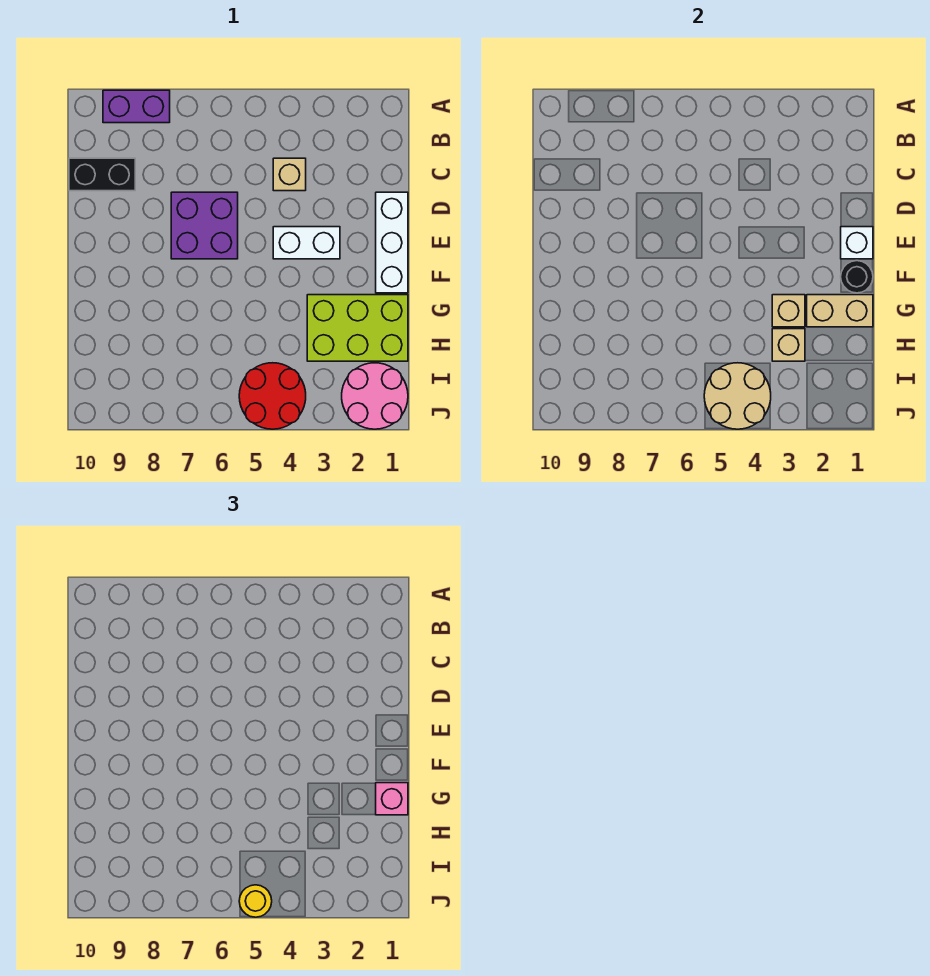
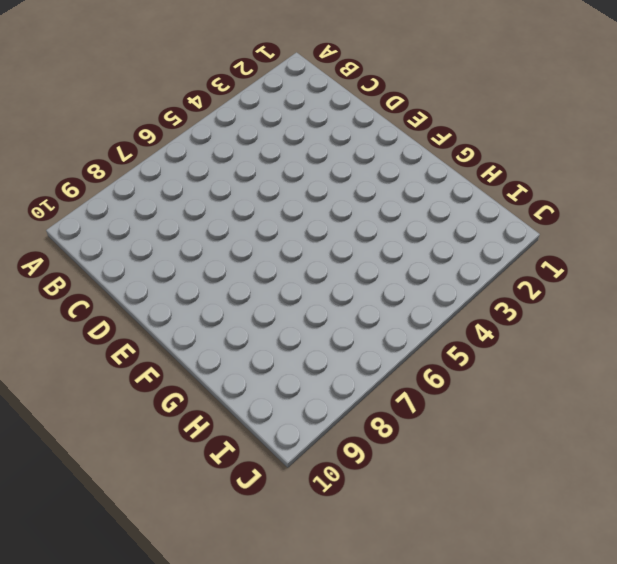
none -> purple brick A8:A9 level 1
none -> tan brick C4 level 1
none -> black brick C9:C10 level 1

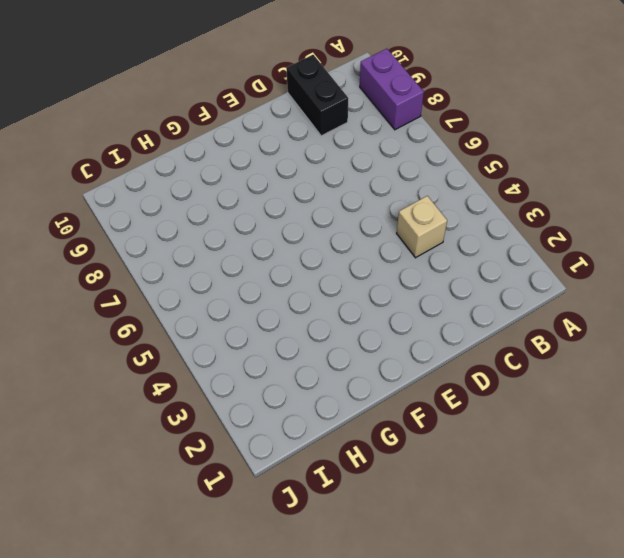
none -> white brick D1:F1 level 1
none -> purple brick D6:E7 level 1
none -> white brick E3:E4 level 1

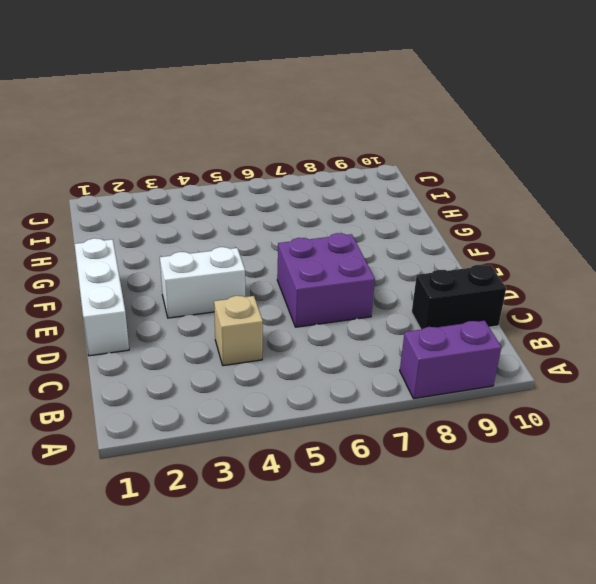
none -> lime brick G1:H3 level 1
none -> pink round brick I1:J2 level 1
none -> red round brick I4:J5 level 1

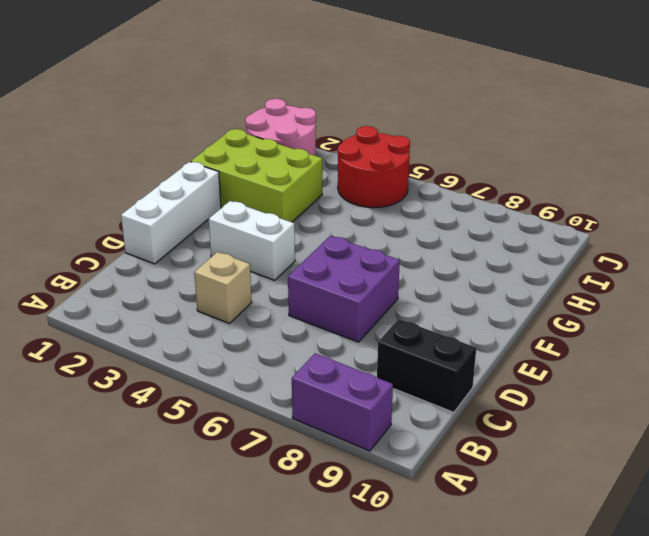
none -> white brick E1 level 2
none -> black round brick F1 level 2
none -> tan brick G1:G2 level 2

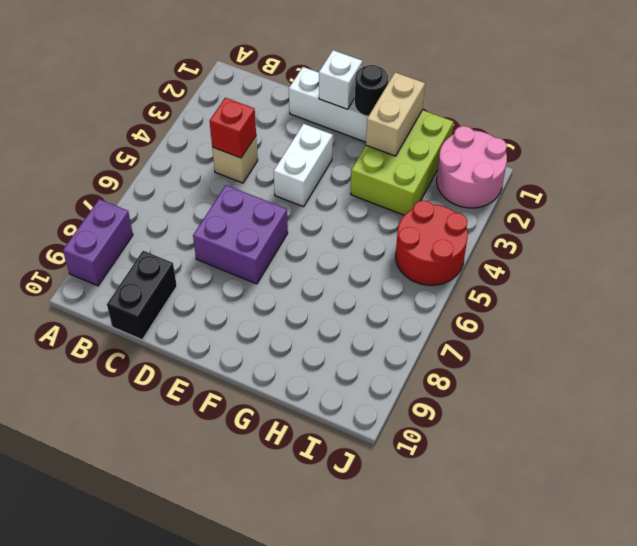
red brick C4 level 2 -> none
none -> tan brick G3 level 2
none -> tan brick H3 level 2
none -> tan round brick I4:J5 level 2

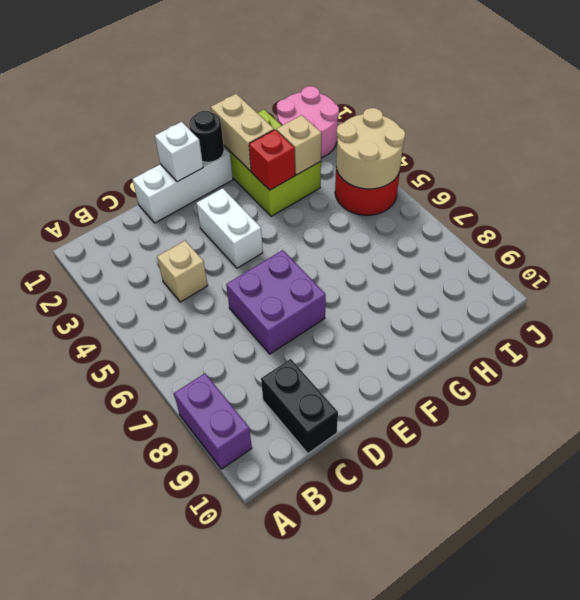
red brick G3 level 2 -> tan brick G3 level 2
none -> pink brick G1 level 3
none -> yellow round brick J5 level 3

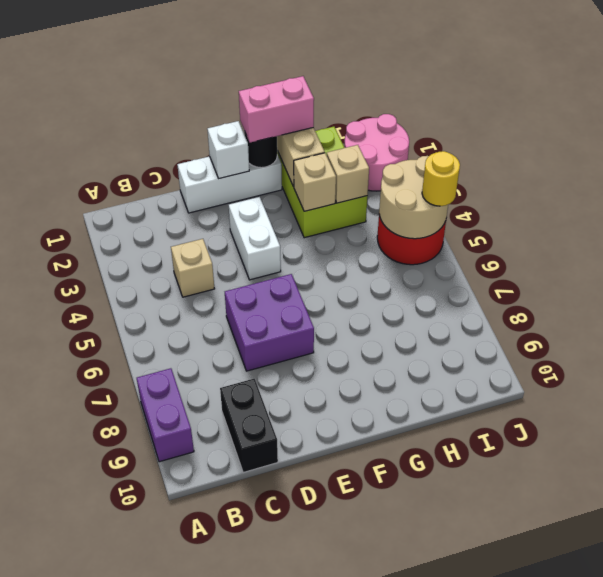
pink brick F1:G1 level 3 -> pink brick G1 level 3

